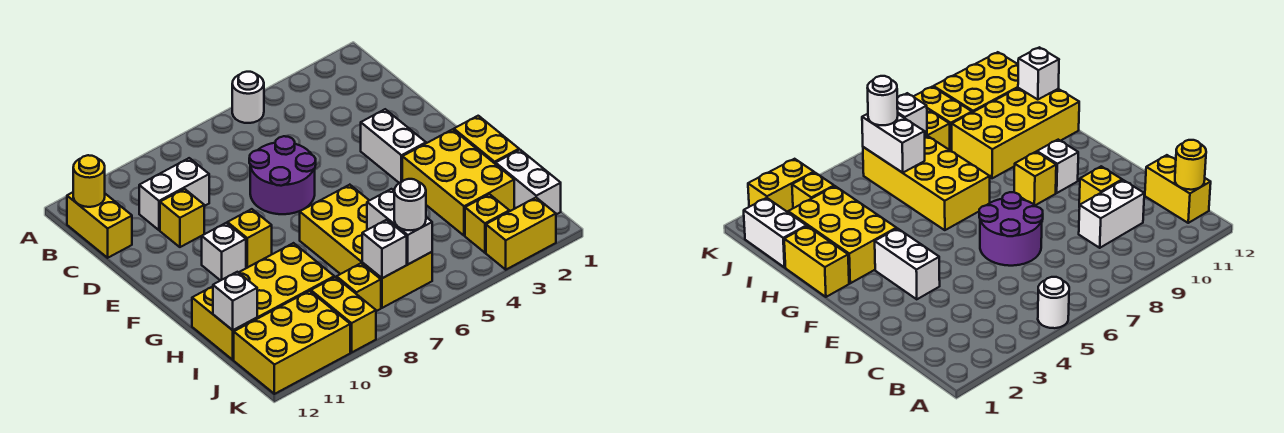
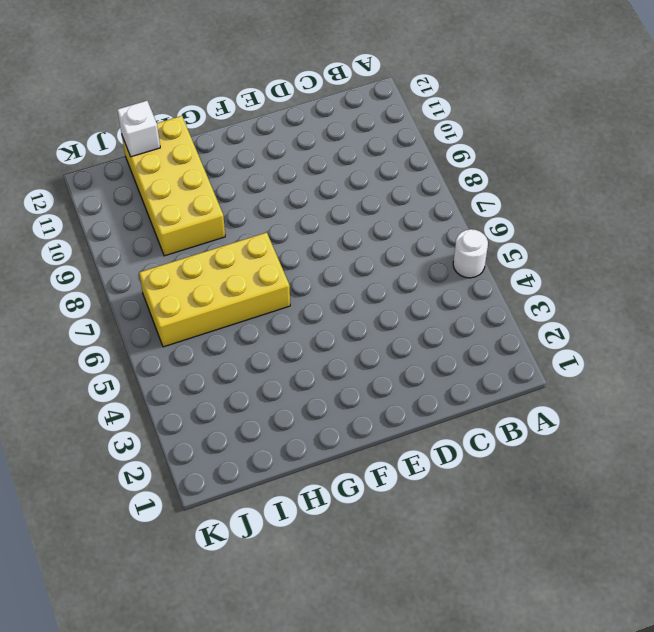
none -> yellow brick B12:C12 level 1
none -> white brick C9:C10 level 1
none -> purple round brick D6:E7 level 1

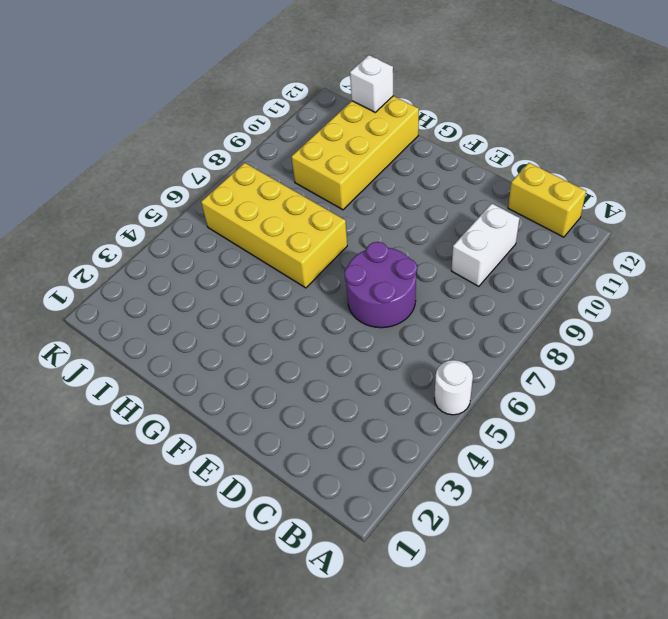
none -> yellow brick D10 level 1
none -> white brick E3:F3 level 1
none -> yellow brick F9 level 1

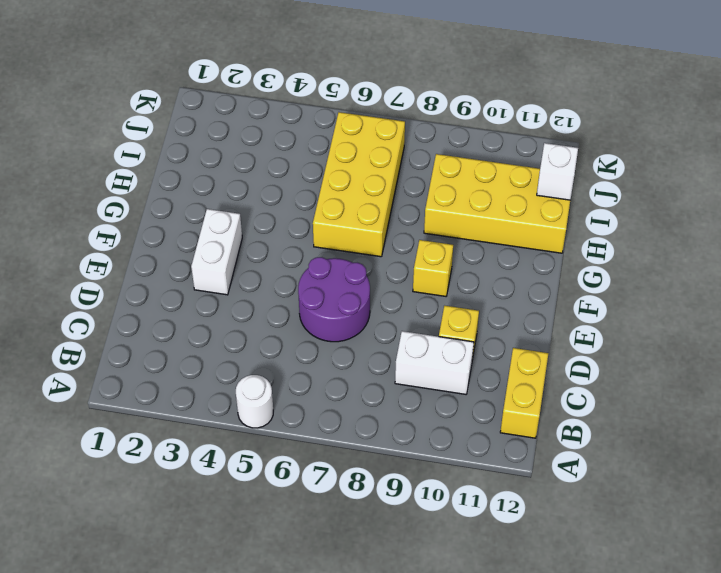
none -> white brick F10 level 1
none -> yellow brick G1:H1 level 1
none -> yellow brick G2:I3 level 1

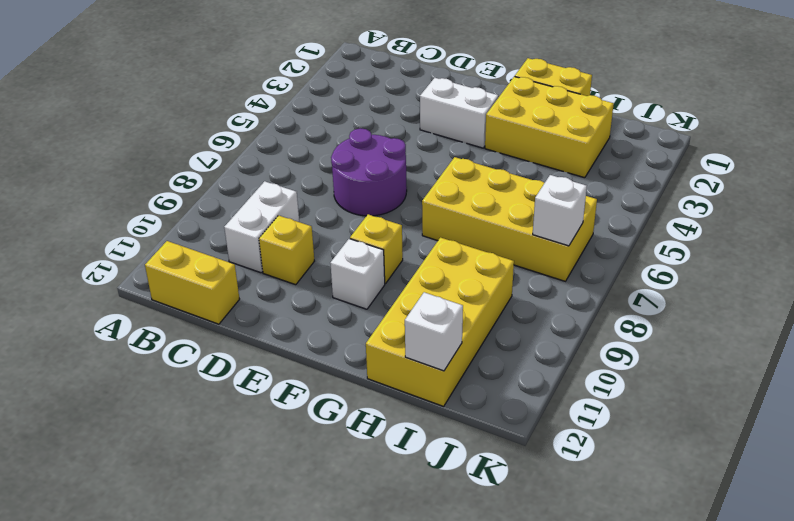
none -> white round brick A5 level 1
none -> white brick I1:J1 level 1
none -> yellow brick J3 level 1

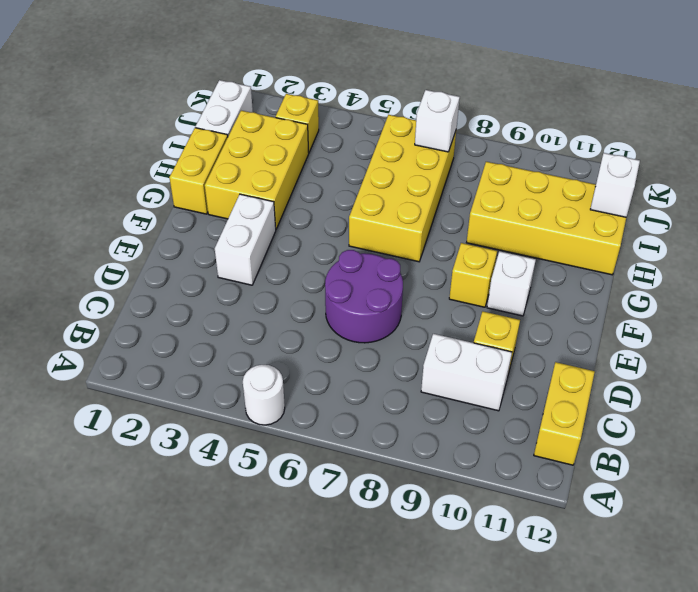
none -> yellow brick J8 level 1
none -> yellow brick J9:K9 level 1
none -> yellow brick J10:K12 level 1

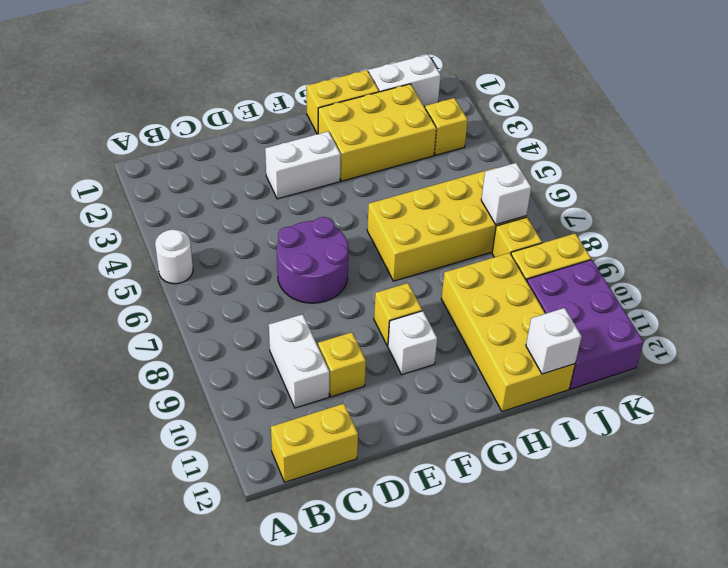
purple brick J10:K12 level 1 -> yellow brick J10:K12 level 1
none -> yellow brick K2:K3 level 1
none -> yellow round brick B12 level 2
none -> white brick I6:J6 level 2

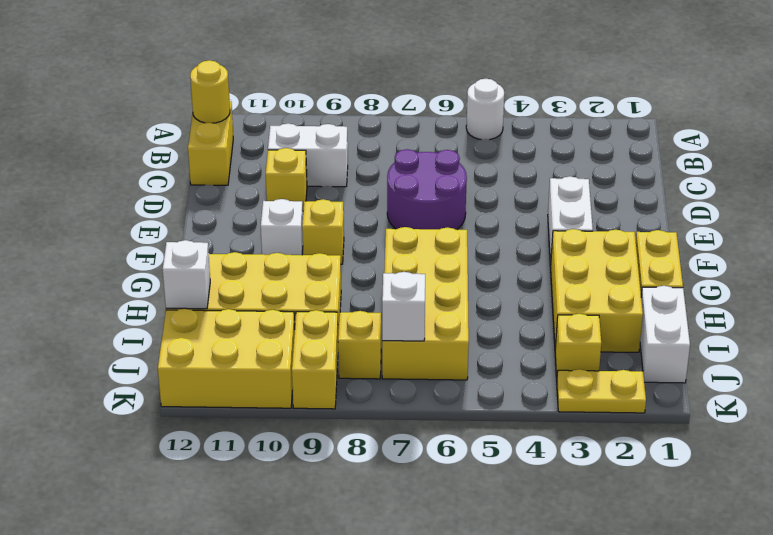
yellow plate K2:K3 level 1 -> yellow brick K2:K3 level 1
none -> white brick I6:J6 level 2
none -> white round brick J6 level 3

